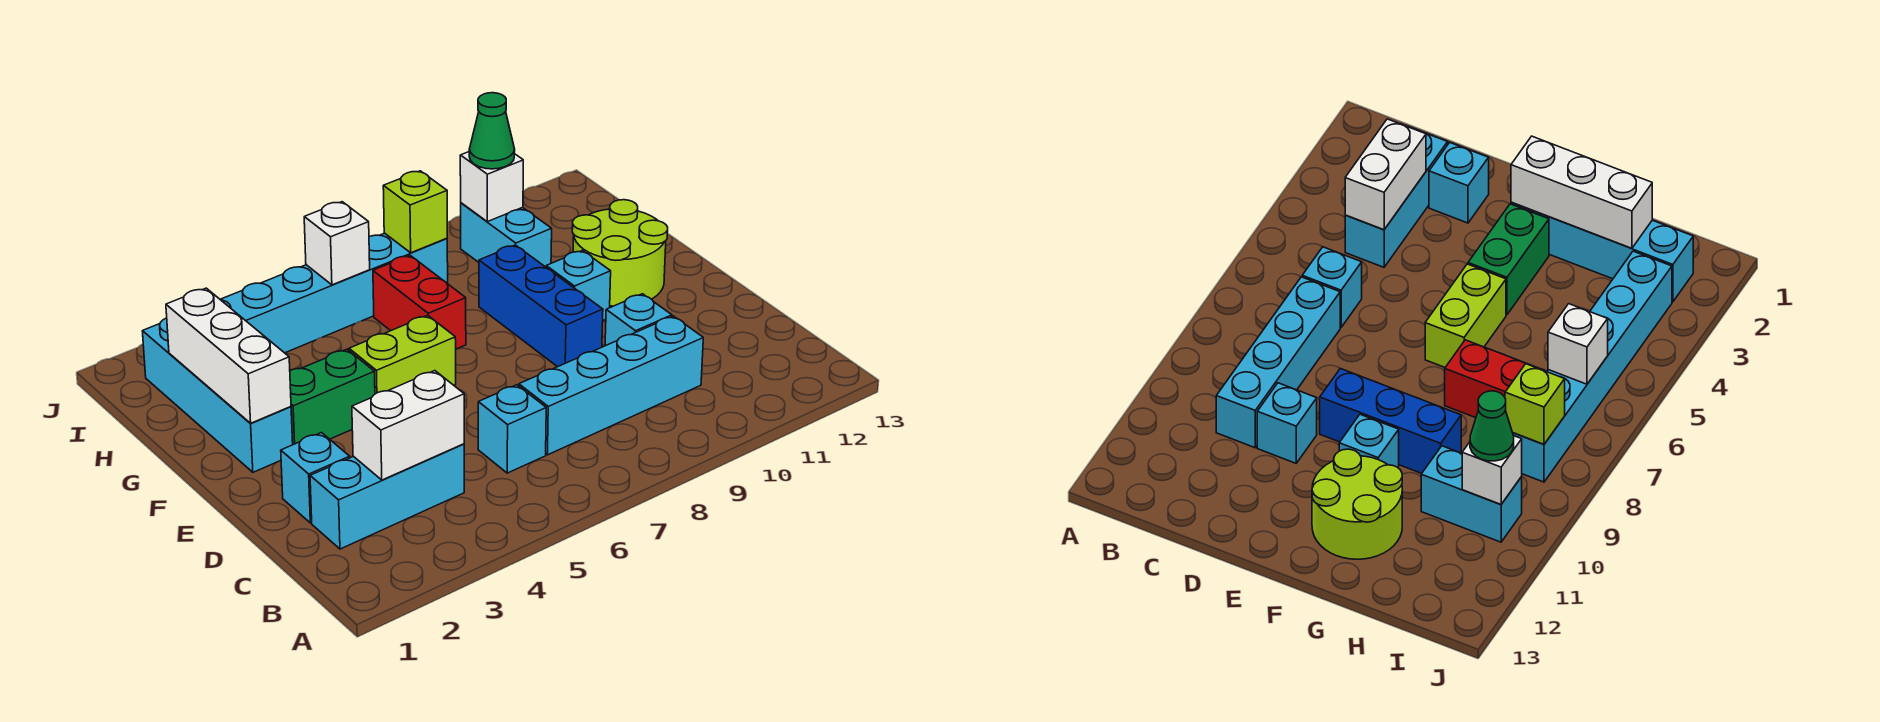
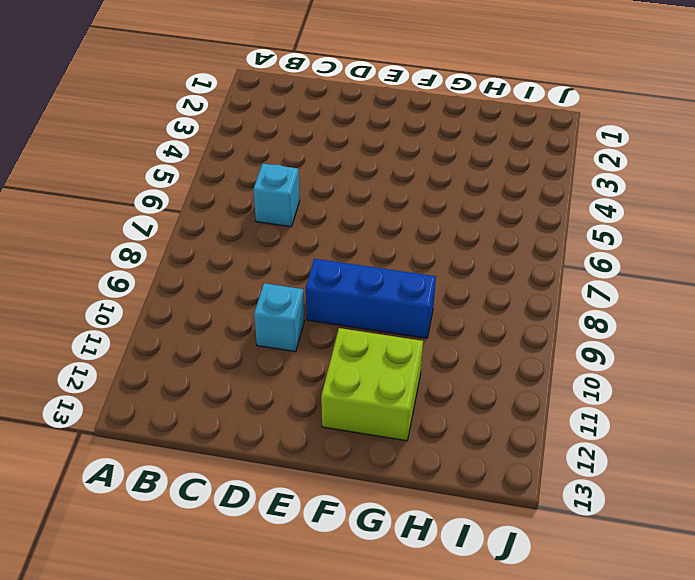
lime brick F11:G12 level 1 -> lime round brick F11:G12 level 1
none -> cyan brick C2:C4 level 1
none -> cyan brick C7:C10 level 1
none -> cyan brick D2 level 1

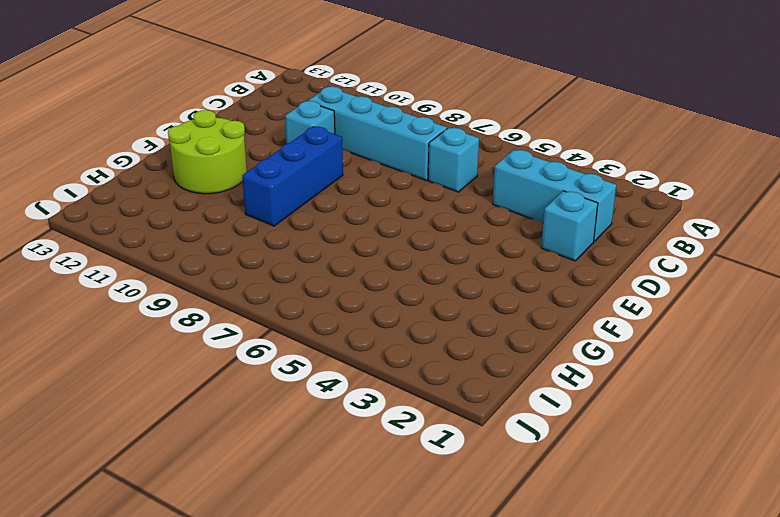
none -> cyan brick F2:I2 level 1
none -> green brick F3:F4 level 1
none -> lime brick F5:F6 level 1

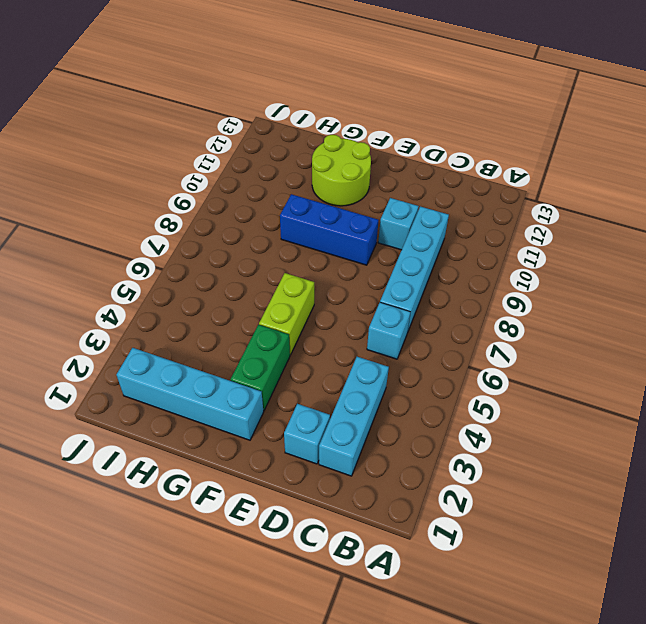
none -> cyan brick F10 level 1
none -> red brick G7:H7 level 1
none -> cyan brick H10:I10 level 1

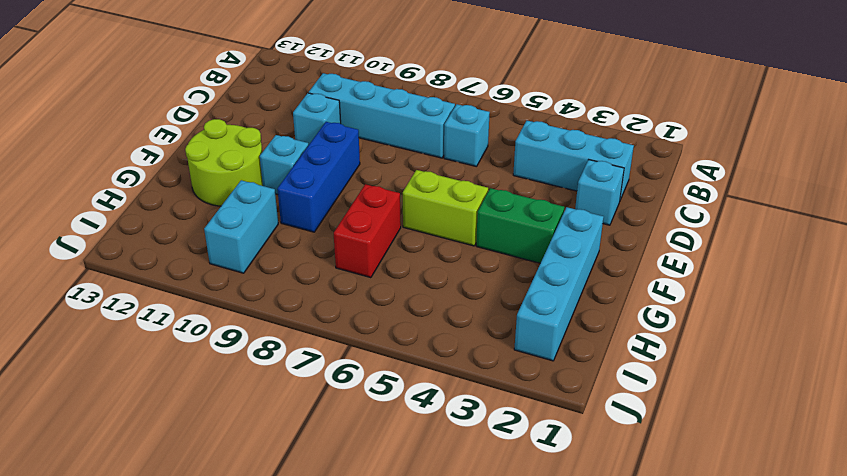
none -> cyan brick I3:I8 level 1
none -> white brick C3:C4 level 2
none -> white brick F2:H2 level 2

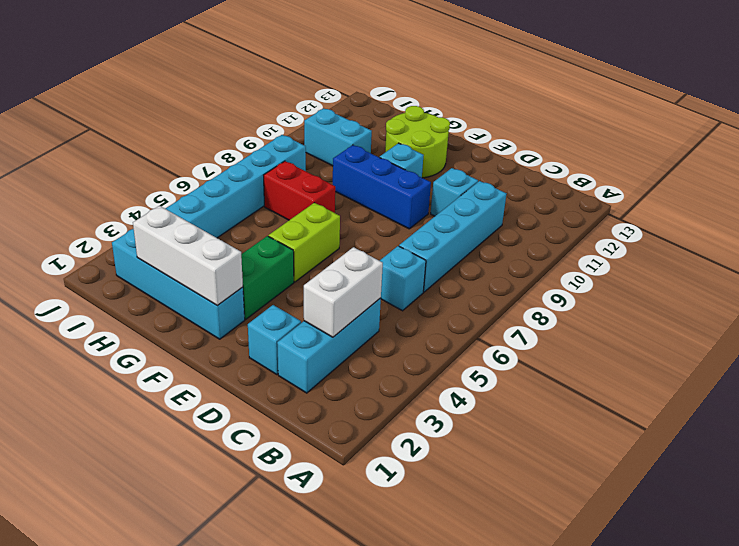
none -> white brick I6 level 2
none -> lime brick I8 level 2
none -> white brick I10 level 2

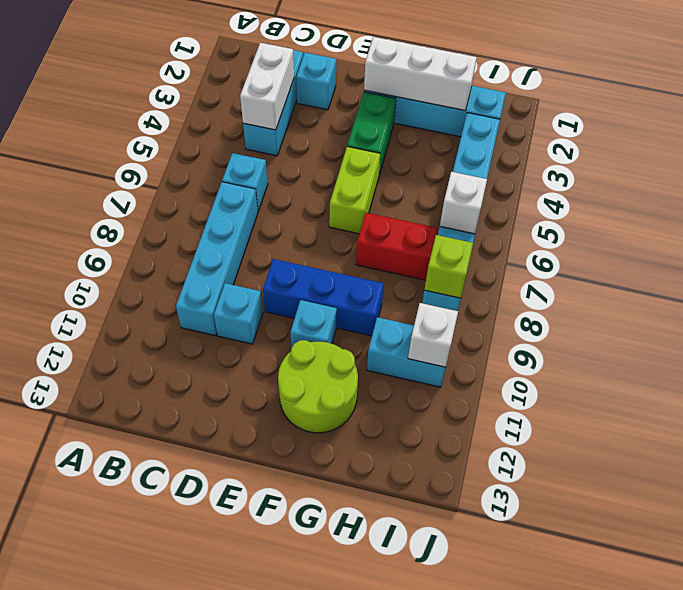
none -> green cone I10 level 3

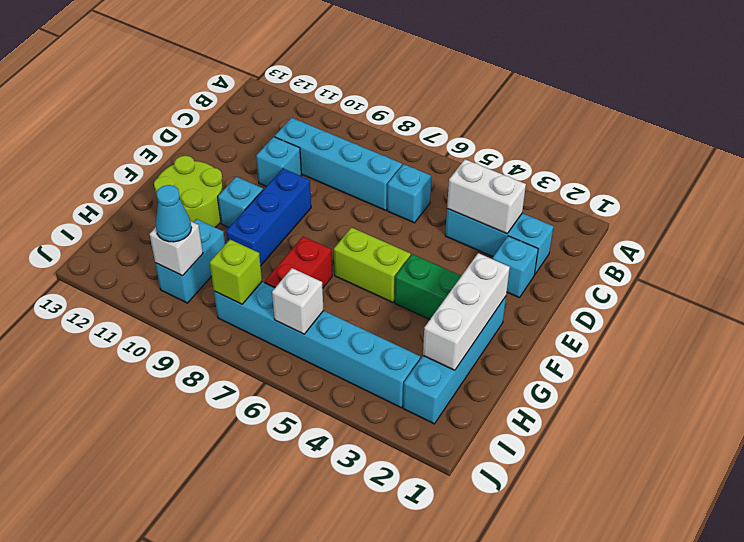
cyan cone I10 level 3 -> green cone I10 level 3

